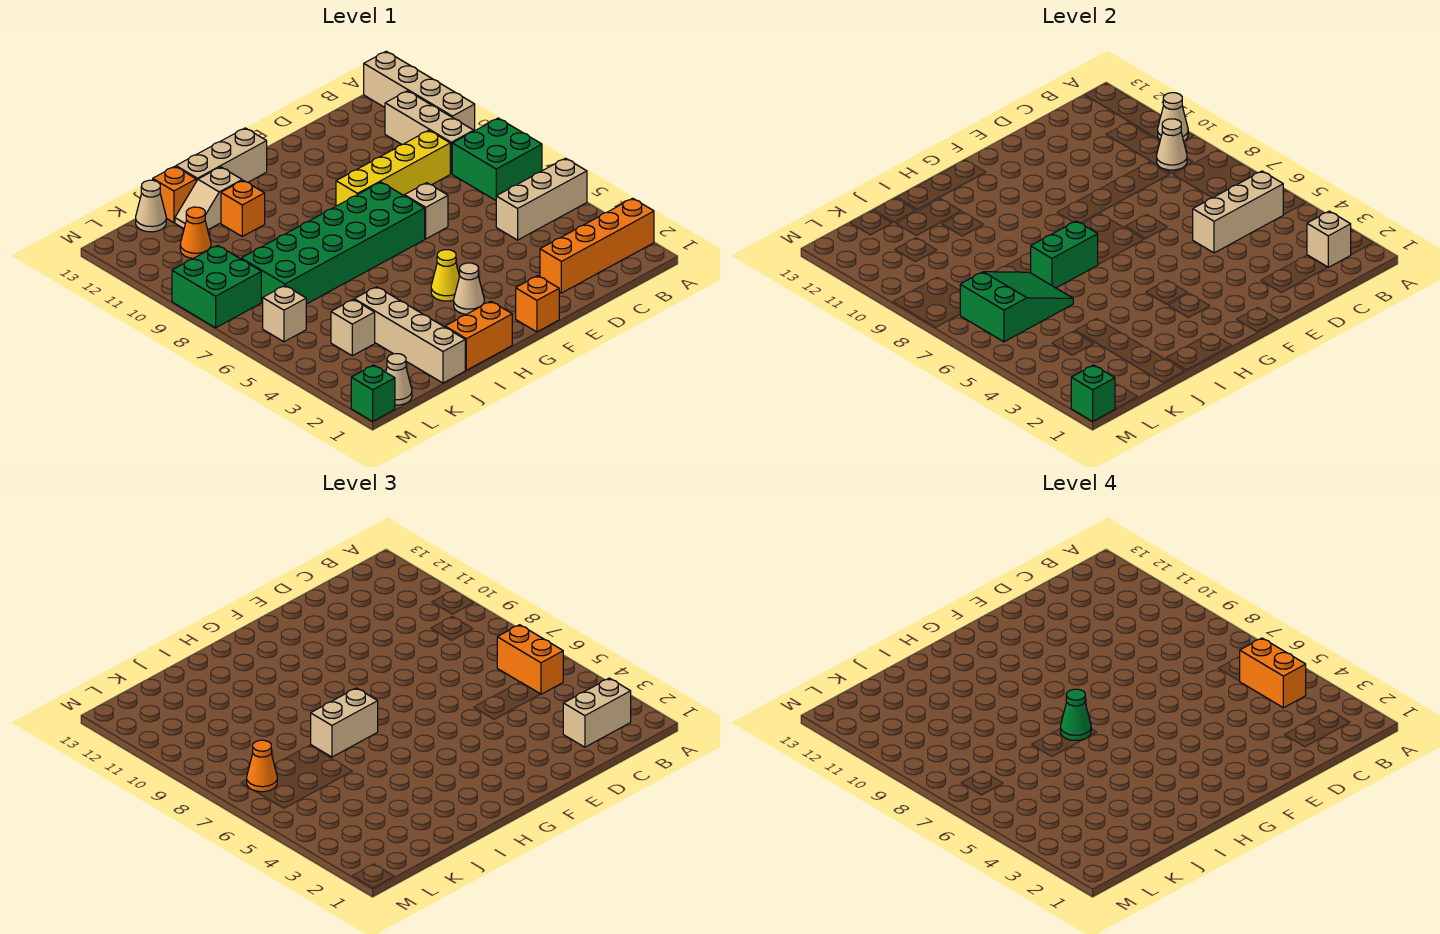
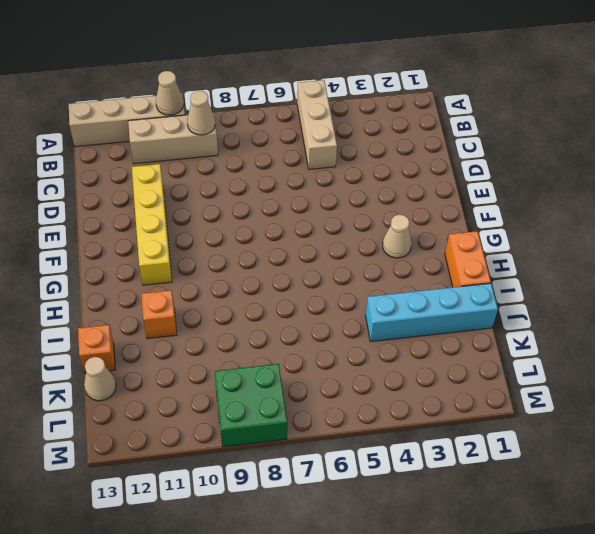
yellow brick D11:G11 level 1 -> yellow brick C9:F9 level 1
cyan brick J1:J4 level 1 -> tan brick J1:J4 level 1
none -> orange brick A2:D2 level 1
none -> green brick A7:B8 level 1
none -> tan brick E7 level 1
none -> orange brick F1 level 1

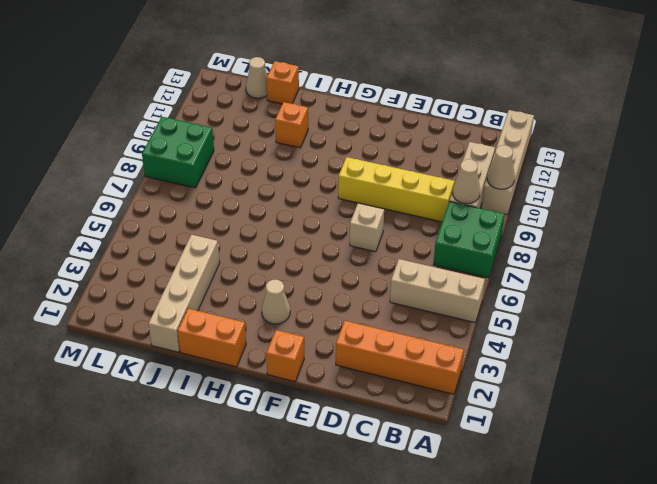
none -> green brick F7:K8 level 1
none -> yellow cone G4 level 1
none -> tan brick G13:I13 level 1
none -> tan slope I12:J12 level 1 top I

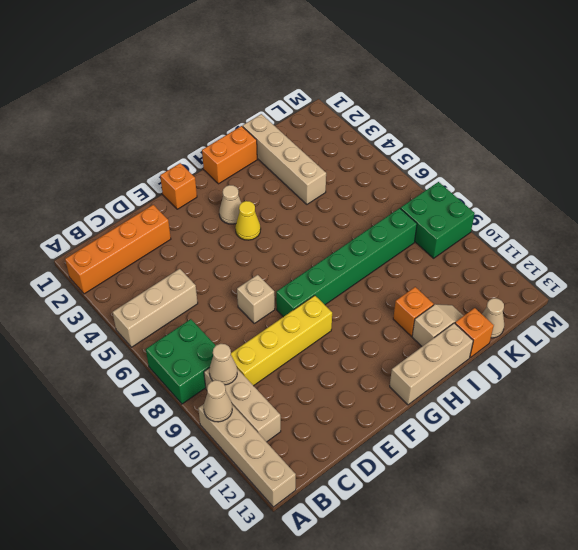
green brick F8:K8 level 1 -> green brick F7:K8 level 1
none -> tan brick K4 level 1
none -> orange cone K11 level 1
none -> tan cone L1 level 1
none -> tan brick L6 level 1

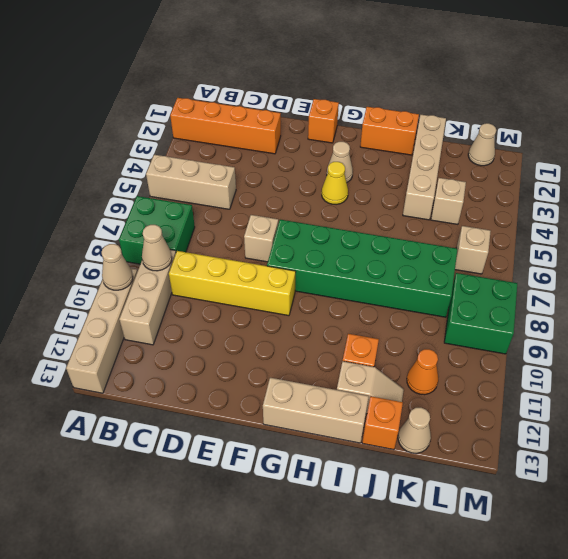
none -> green brick M1 level 1
none -> tan brick B2 level 2
none -> tan brick B5:D5 level 2
none -> green brick H7:I7 level 2

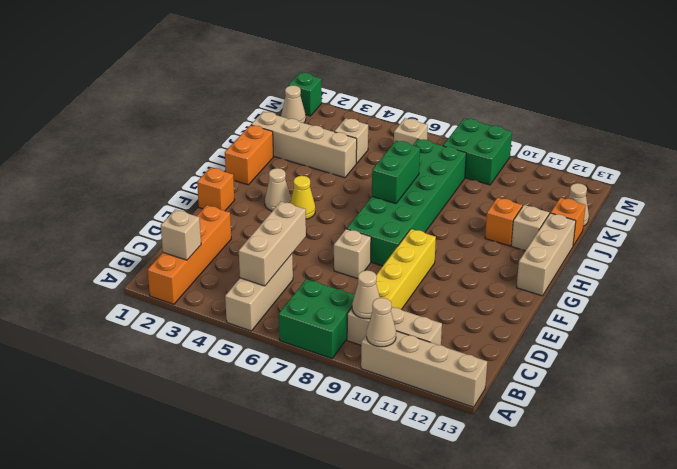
none -> orange cone K11 level 1
none -> green slope J6:L7 level 2 top L
none -> green brick M1 level 2
none -> tan brick B2:C2 level 3

